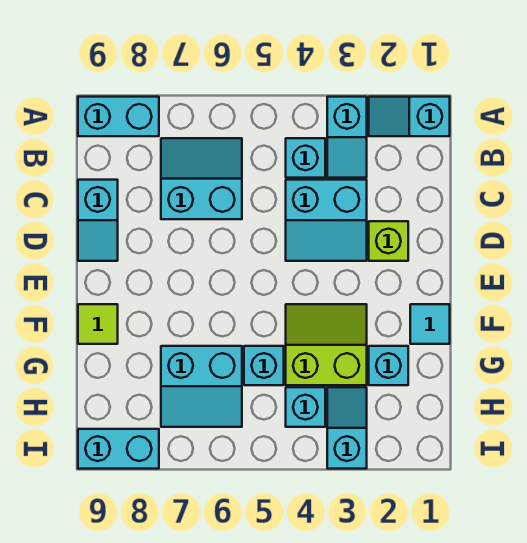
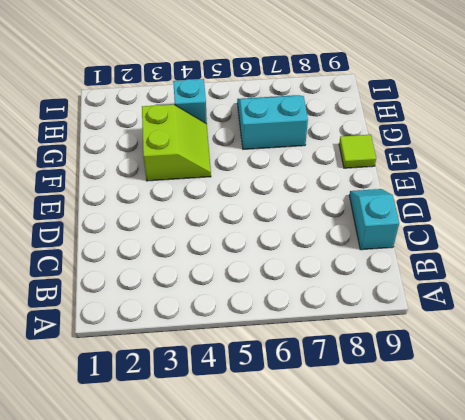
lime slope F3:G4 level 1 top 3 -> lime slope F3:G4 level 1 top G
none -> cyan slope A1:A2 level 1 top 1
none -> cyan slope A3:B3 level 1 top A
none -> cyan brick A8:A9 level 1

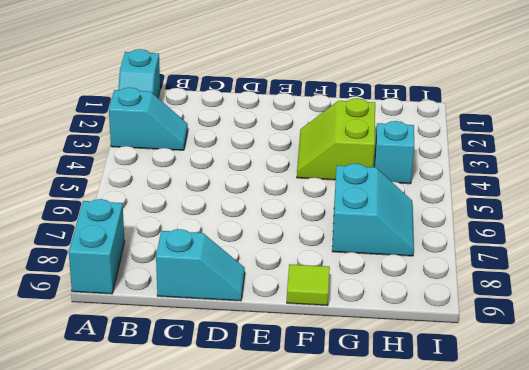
none -> cyan brick B4 level 1
none -> cyan slope B6:C7 level 1 top C
none -> cyan slope C3:D4 level 1 top C

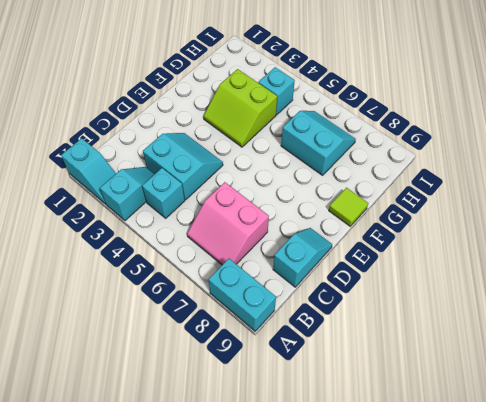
pink slope B6:C7 level 1 top C -> cyan slope B6:C7 level 1 top C
none -> lime brick D2 level 1
none -> cyan tile F1 level 1
none -> cyan brick G2 level 1

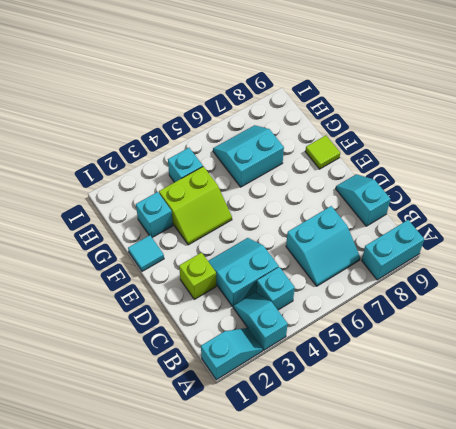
none -> cyan brick G5 level 1
none -> cyan slope H3:I3 level 1 top I
none -> cyan brick I8:I9 level 1

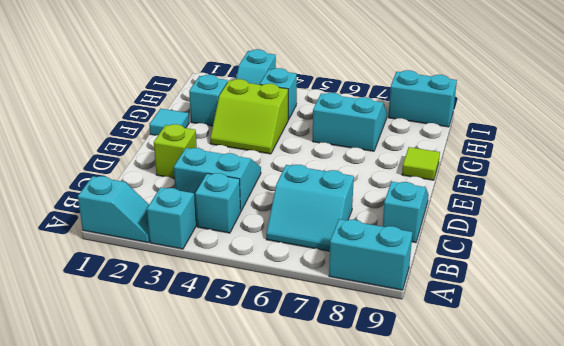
none -> cyan brick G5 level 1

